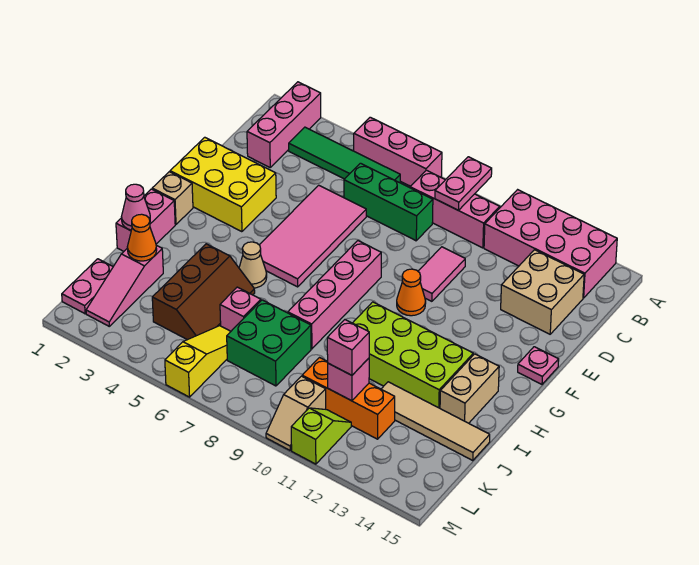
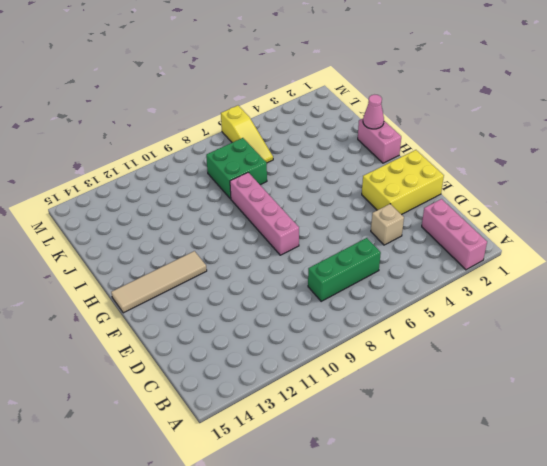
tan brick D4 level 1 -> tan brick G1 level 1
tan tile G12:G15 level 1 -> tan tile J12:J15 level 1
none -> pink brick A5:A7 level 1
none -> pink brick A11:B14 level 1
none -> green tile B3:B6 level 1
none -> pink brick B8:B10 level 1

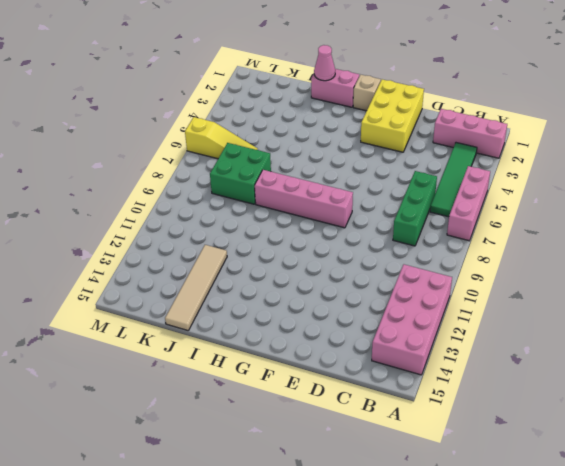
none -> pink brick B8:B10 level 1
none -> tan brick C13:D14 level 1
none -> pink tile D5:G6 level 1
none -> pink tile D10:E10 level 1

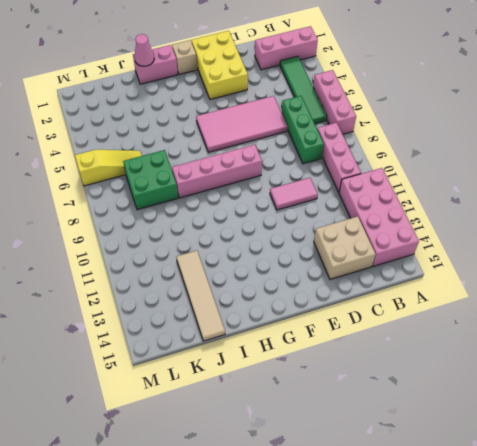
none -> orange cone F10 level 1
none -> pink plate F15 level 1
none -> tan cone H5 level 1
none -> lime brick H10:I13 level 1

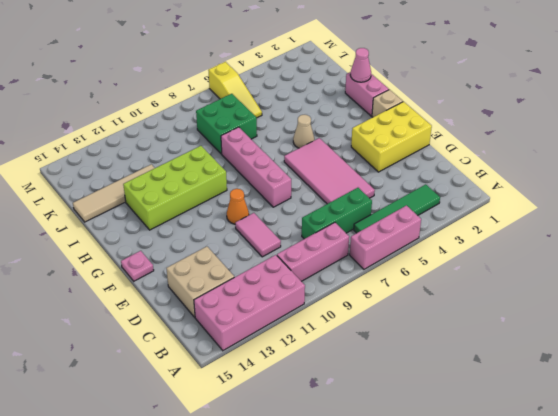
none -> pink brick A2:C2 level 1
none -> tan brick H14:I14 level 1
none -> brown slope I4:K5 level 1 top 4
none -> pink slope J2:L2 level 1 top J

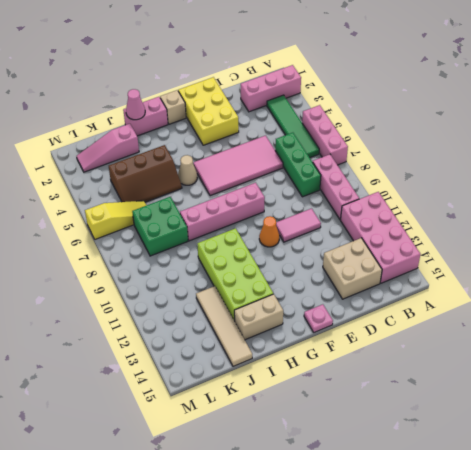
none -> pink brick J6 level 1
none -> pink plate K1:L1 level 1
none -> orange brick K10:K12 level 1
none -> tan slope L10:M10 level 1 top L

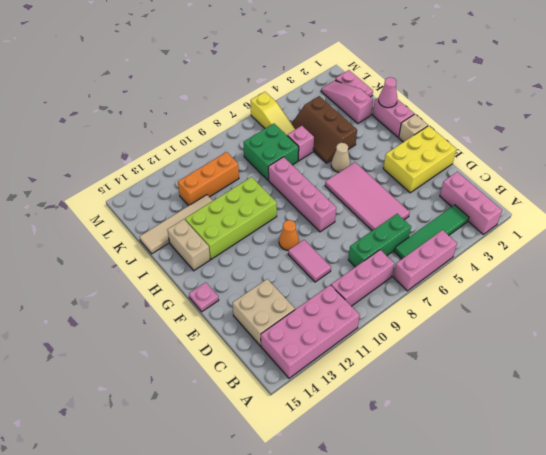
none -> tan slope L10:M10 level 1 top L
none -> lime slope L11:M11 level 1 top M
none -> pink plate A9:B9 level 2
none -> orange cone J2 level 2

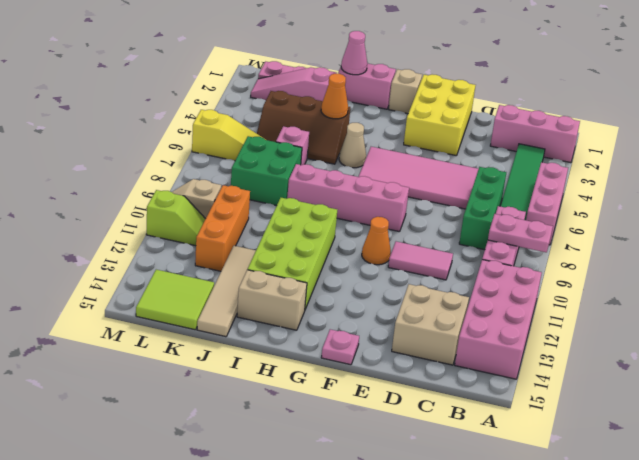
orange cone I4 level 2 -> orange cone J2 level 2
lime tile K14:L15 level 1 -> none
none -> pink brick K11 level 2
none -> pink brick K11 level 3

